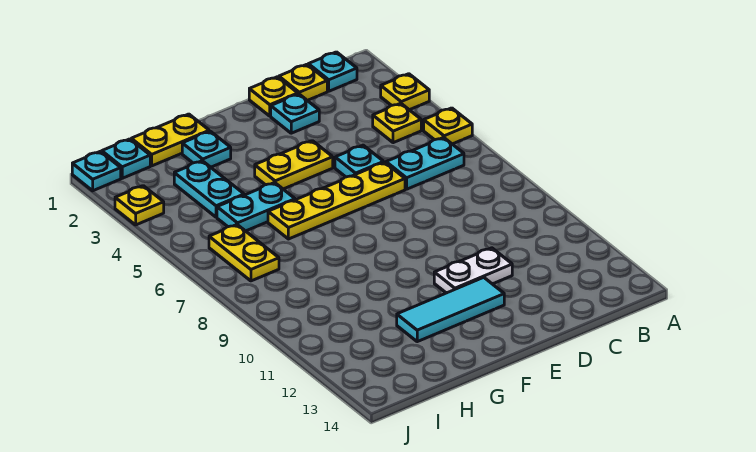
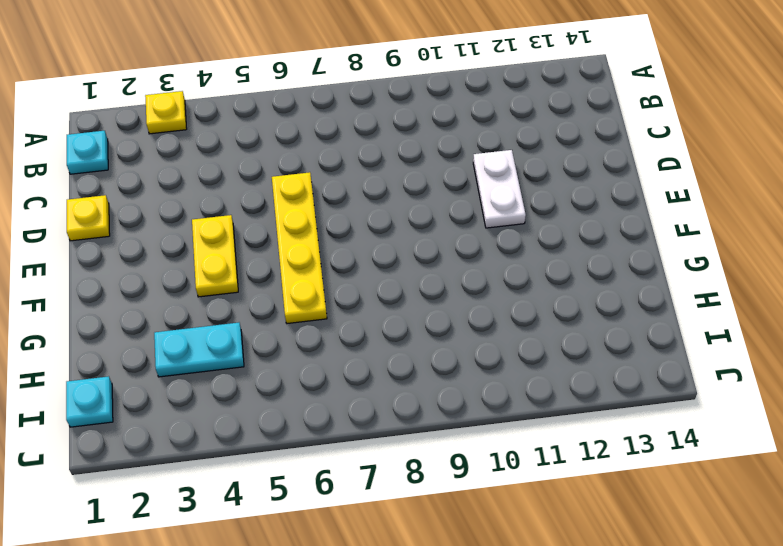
none -> yellow plate A5 level 1
none -> yellow plate B4 level 1
none -> cyan plate B6:C6 level 1

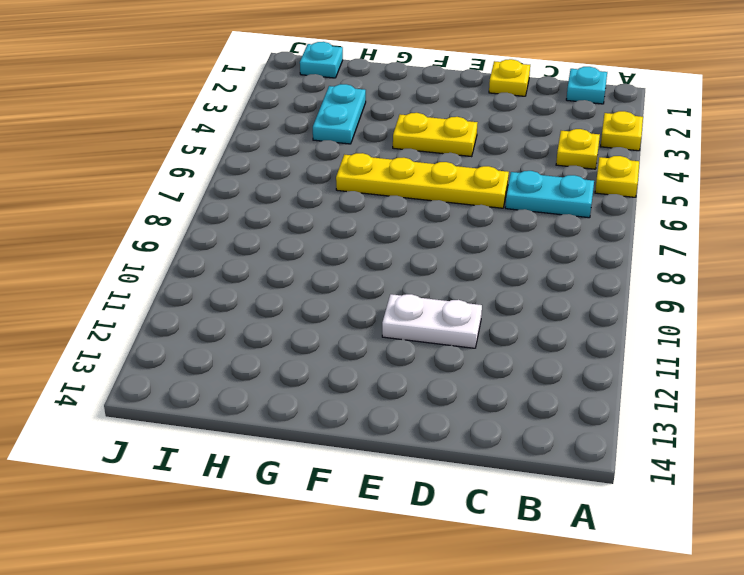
none -> yellow plate C1 level 1
none -> cyan plate D2 level 1
none -> cyan plate D5 level 1

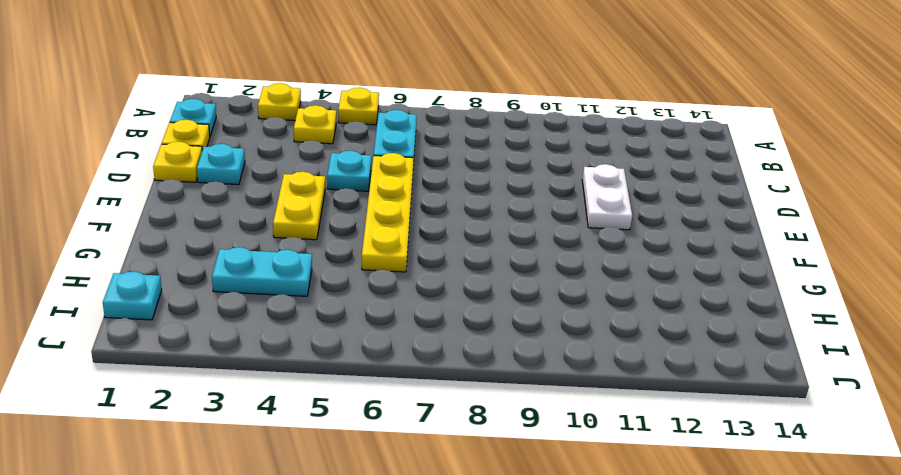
none -> cyan tile E12:G12 level 1
none -> yellow plate G1:H1 level 1
none -> cyan plate G2 level 1

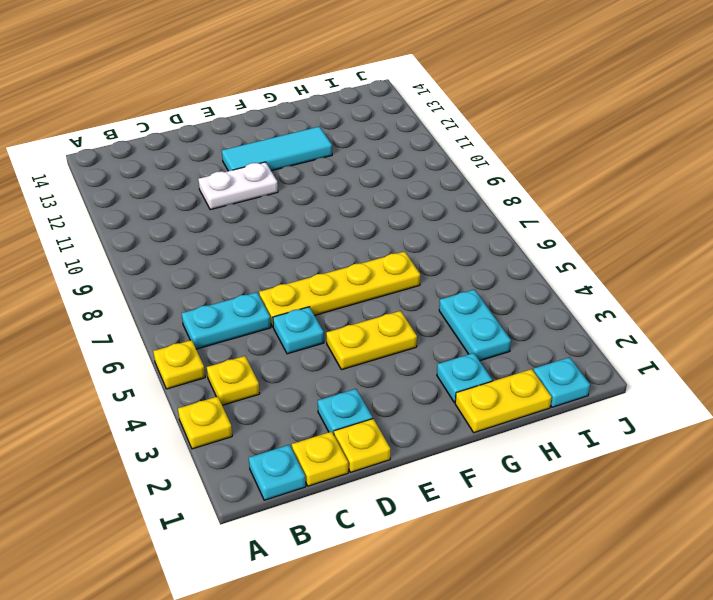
none -> cyan plate G5:H5 level 1
none -> yellow plate I6:I7 level 1
none -> cyan plate J1 level 1

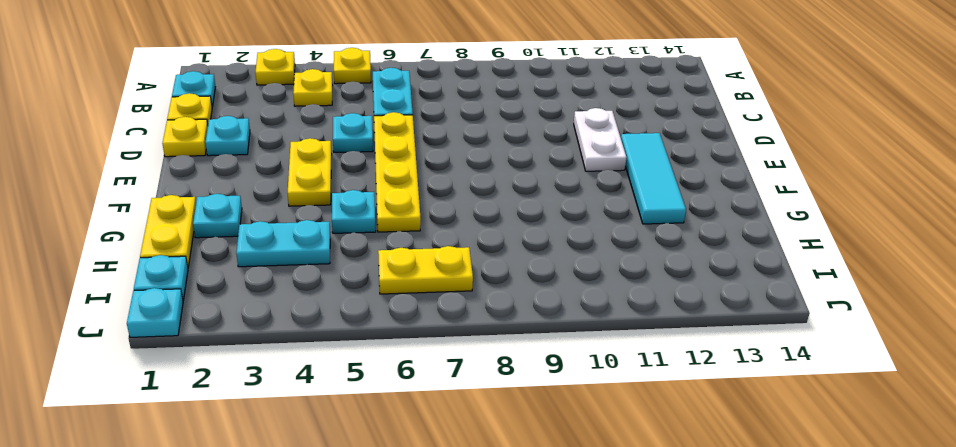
cyan plate G5 level 1 -> cyan plate G5:H5 level 1
none -> yellow plate J3 level 1

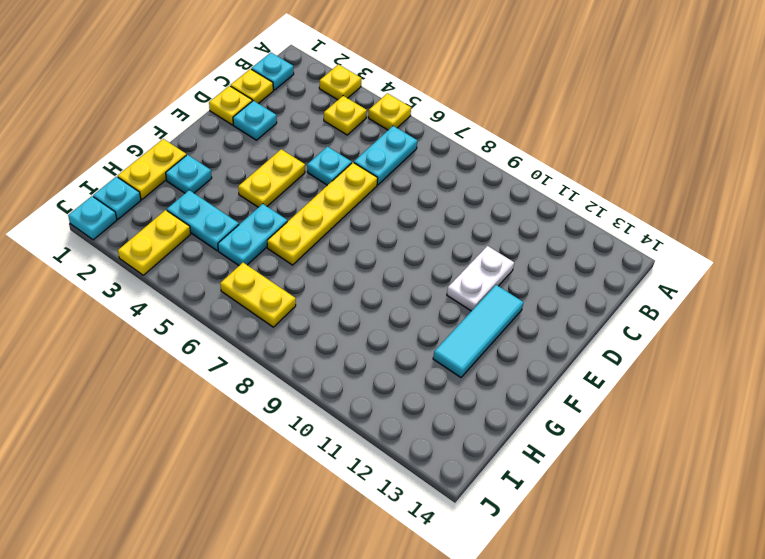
yellow plate I3:J3 level 1 -> yellow plate J3 level 1

